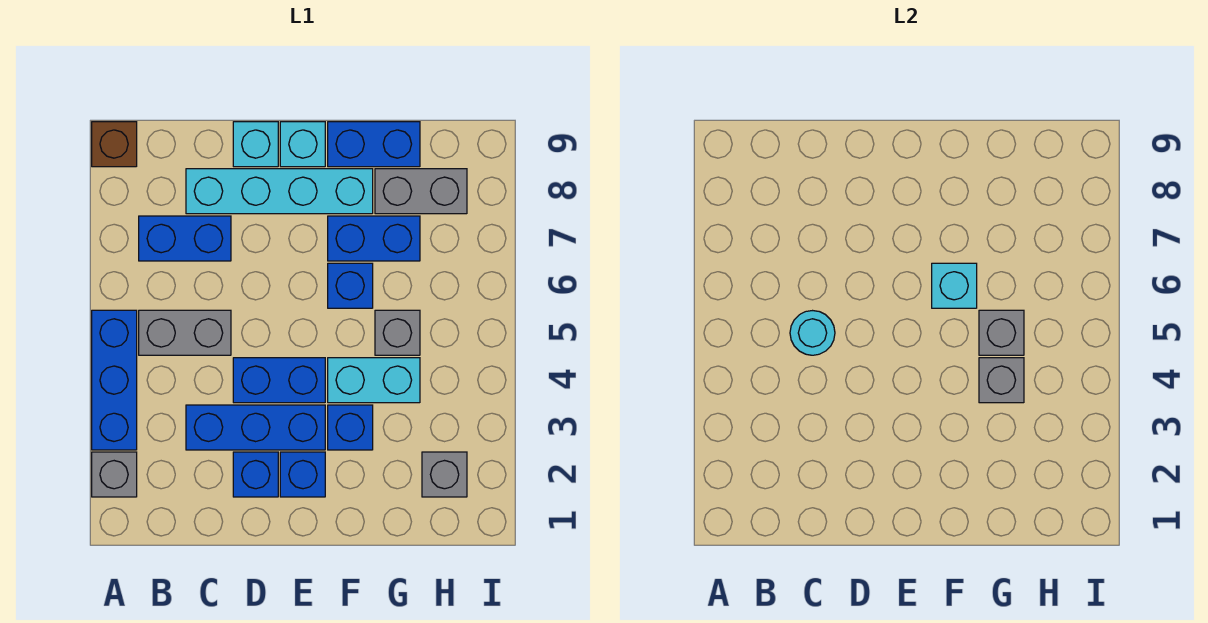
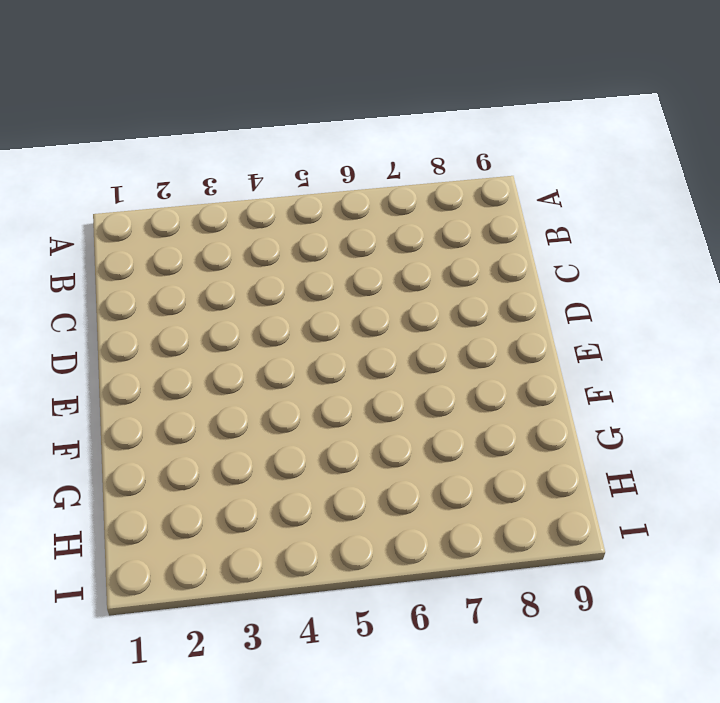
none -> grey brick A2 level 1
none -> blue brick A3:A5 level 1
none -> brown brick A9 level 1

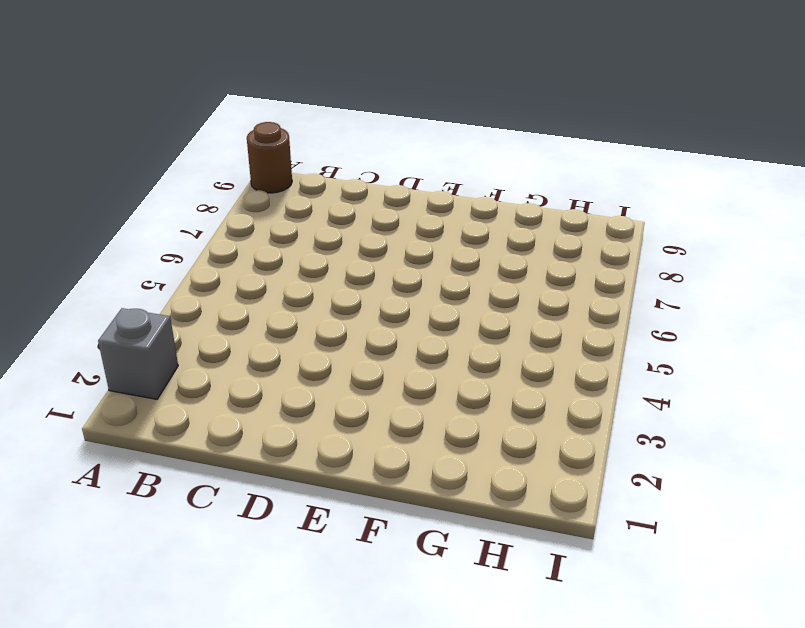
brown round brick A9 level 1 -> brown brick A9 level 1
none -> blue brick A3:A5 level 1
none -> grey brick B5:C5 level 1
none -> blue brick B7:C7 level 1

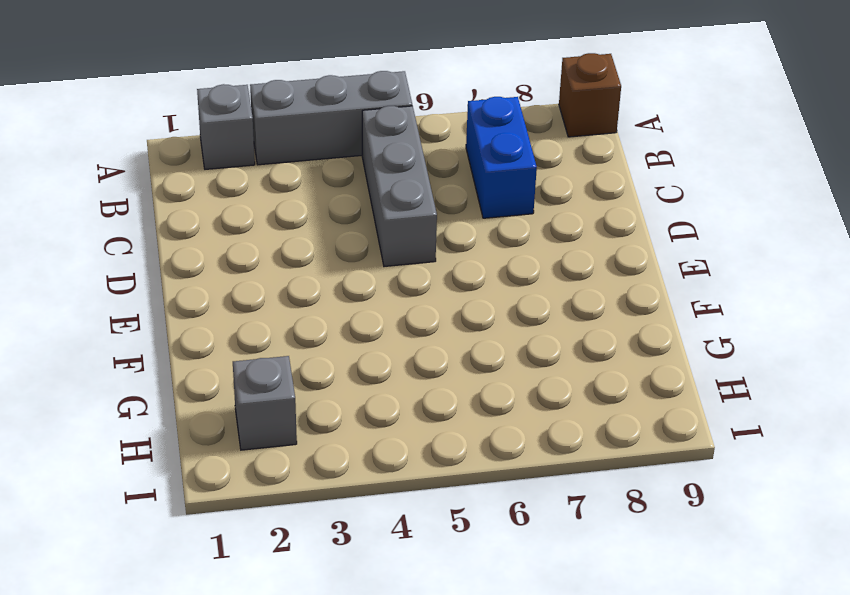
grey brick A3:A5 level 1 -> blue brick A3:A5 level 1
grey brick B5:D5 level 1 -> grey brick B5:C5 level 1
none -> blue brick C3:E3 level 1
none -> cyan brick C8:F8 level 1
none -> blue brick D2 level 1

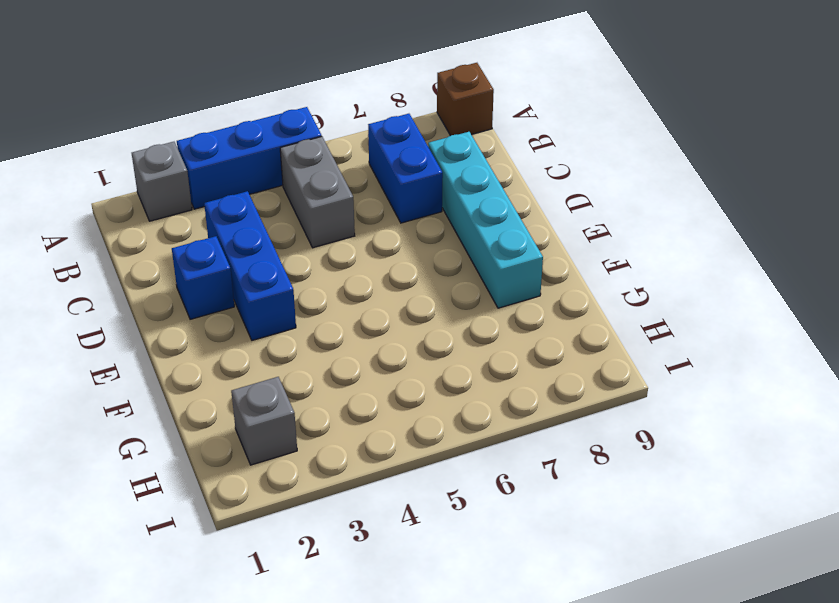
none -> blue brick D4:E4 level 1
none -> cyan brick D9 level 1
none -> blue brick E2 level 1

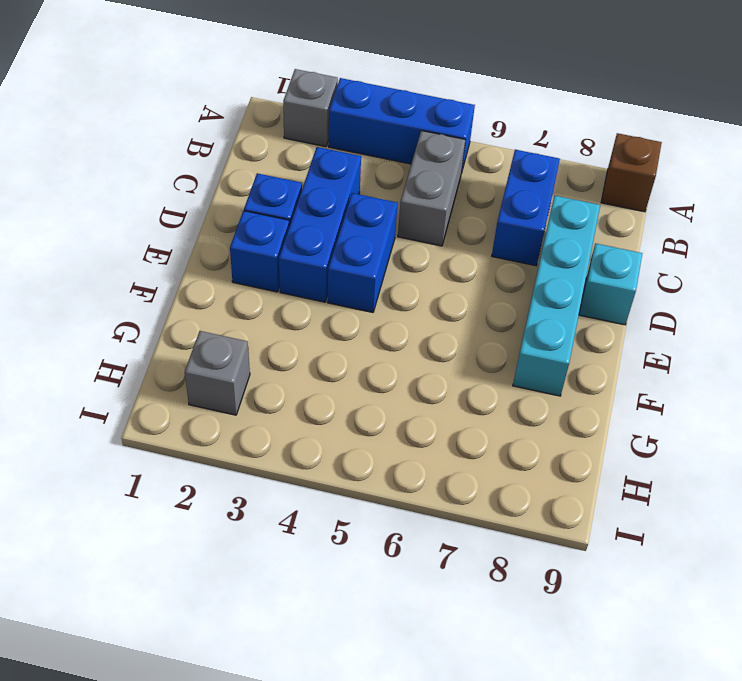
none -> cyan brick E9 level 1
none -> blue brick F3 level 1
none -> cyan brick F4:G4 level 1

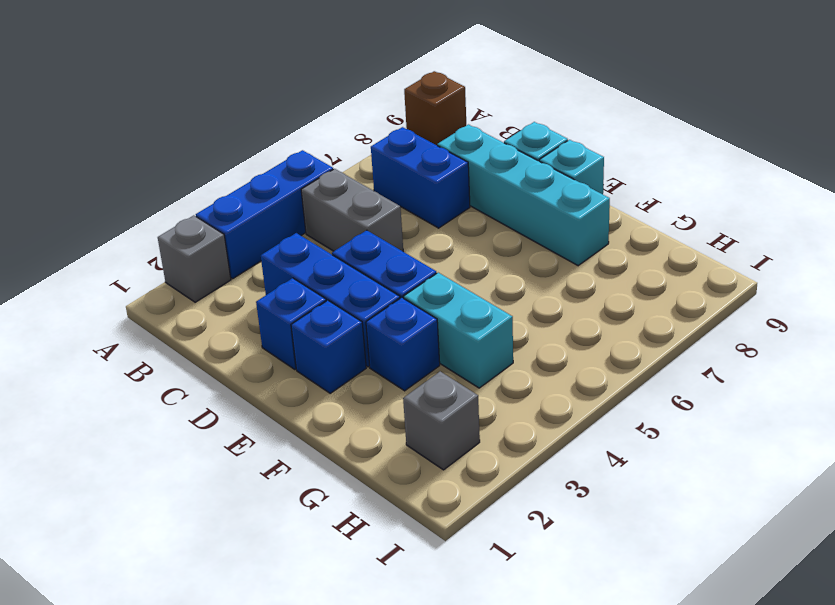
none -> blue brick F6 level 1
none -> blue brick F7:G7 level 1
none -> blue brick F9:G9 level 1

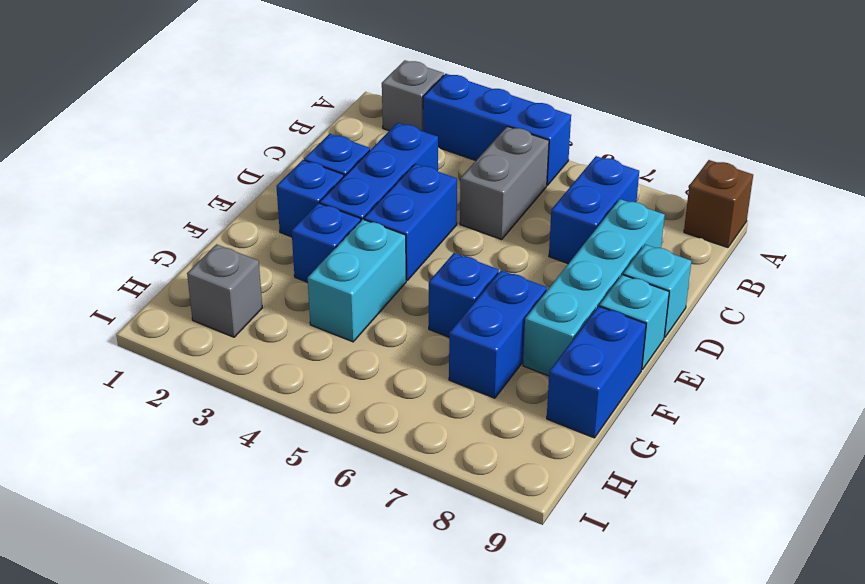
none -> grey brick G5 level 1
none -> grey brick G8:H8 level 1
none -> cyan round brick C5 level 2

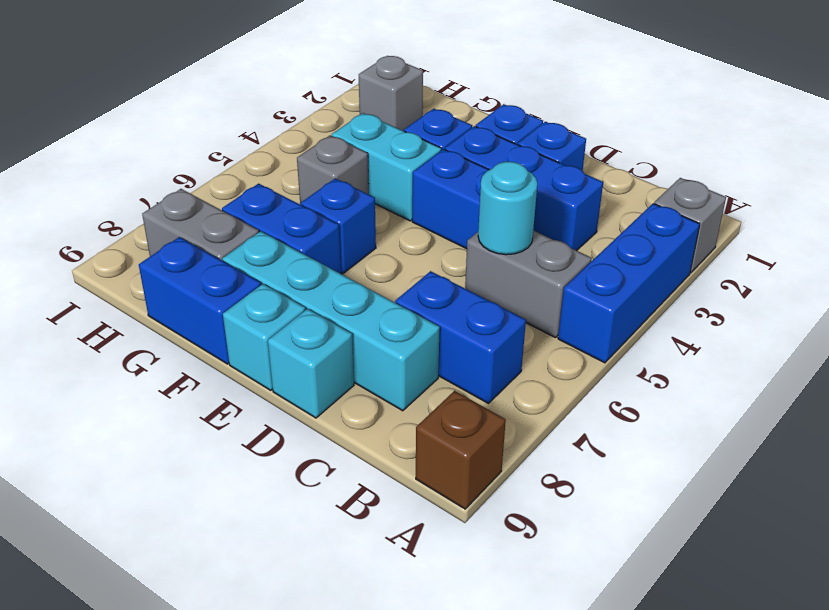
none -> cyan brick F6 level 2
none -> grey brick G4 level 2
none -> grey brick G5 level 2

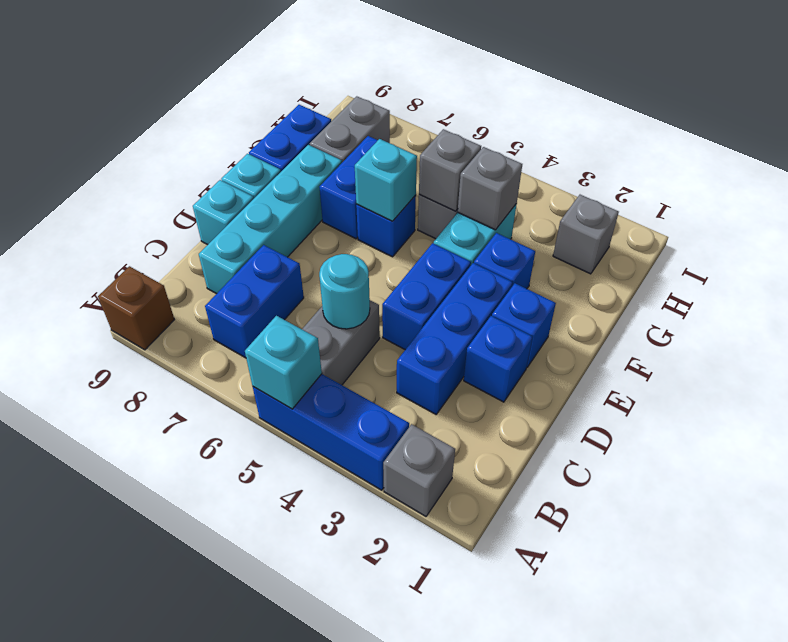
cyan brick A5 level 2 -> none

